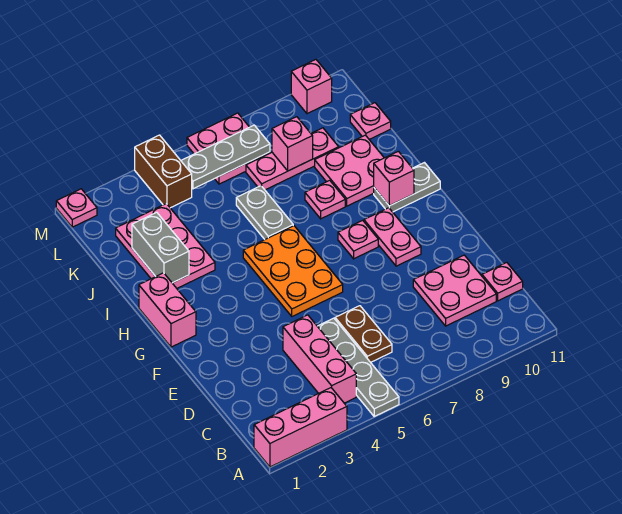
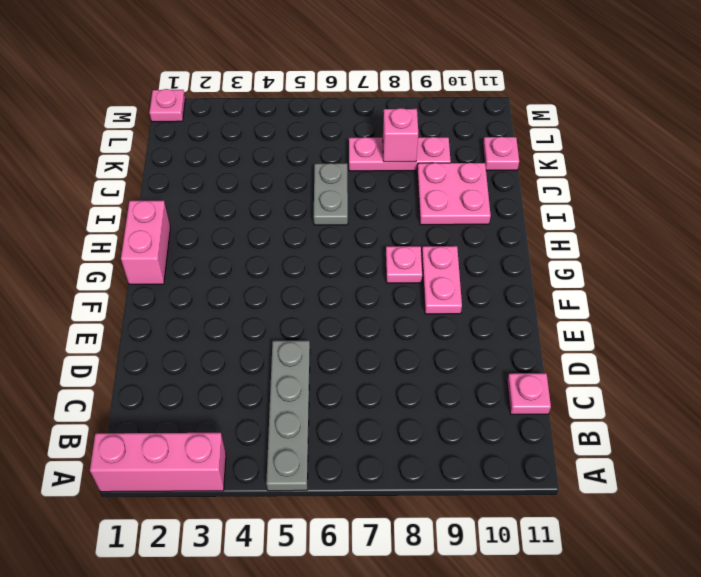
none -> pink brick B4:D4 level 1
none -> brown plate C6:D6 level 1
none -> pink plate C9:D10 level 1

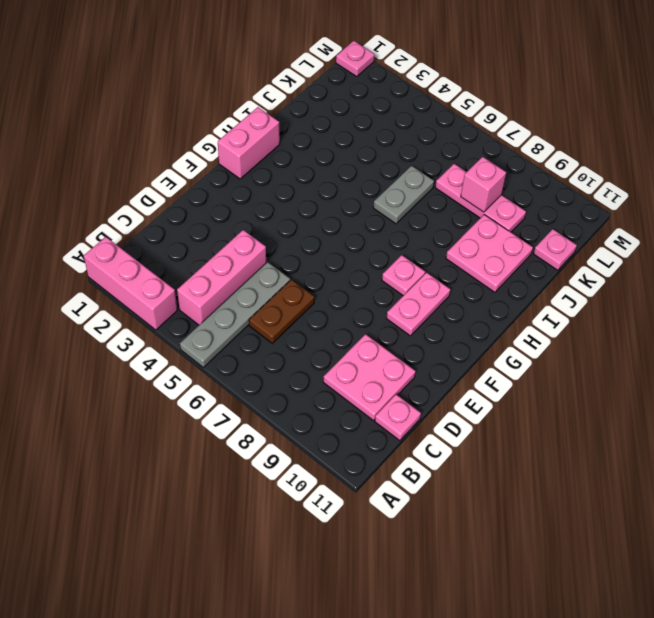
none -> orange plate F5:H6 level 1
none -> grey plate H10:H11 level 1
none -> pink plate I2:K3 level 1

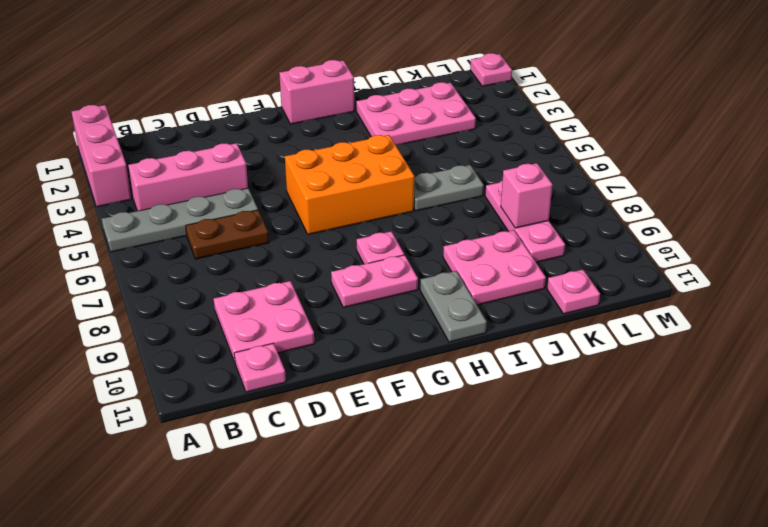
orange brick F5:H6 level 1 -> orange plate F5:H6 level 1
none -> pink plate I8 level 1
none -> brown brick L4:M4 level 1
none -> pink plate L6:M7 level 1

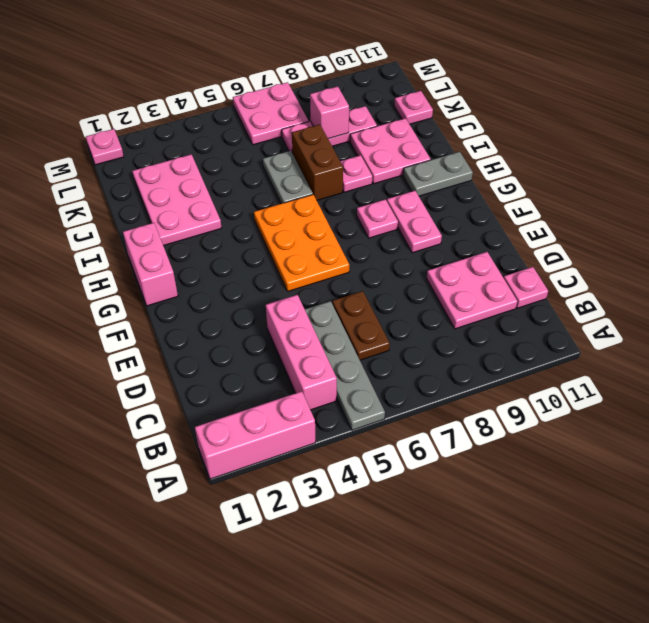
brown brick I7:J7 level 1 -> brown brick L4:M4 level 1
none -> pink brick M10 level 1
none -> pink brick H10 level 2
none -> grey brick I2:J2 level 2

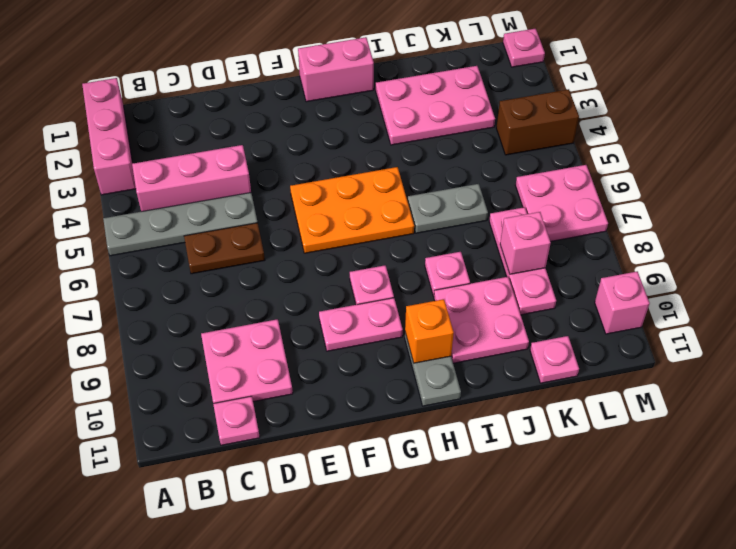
orange brick H10 level 2 -> pink brick H10 level 2
none -> grey brick I2:J2 level 2
none -> grey plate L5:L7 level 2

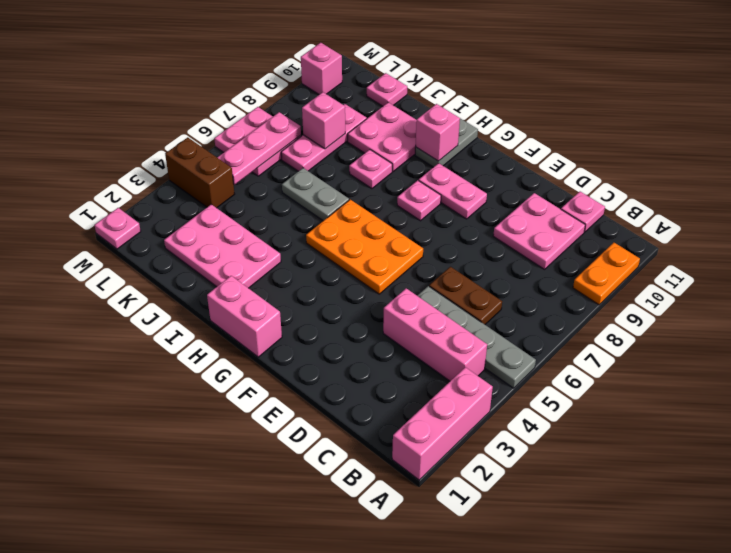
orange plate A9:A10 level 1 -> none
pink plate L5:L7 level 2 -> grey plate L5:L7 level 2
none -> grey brick I2:J2 level 2

